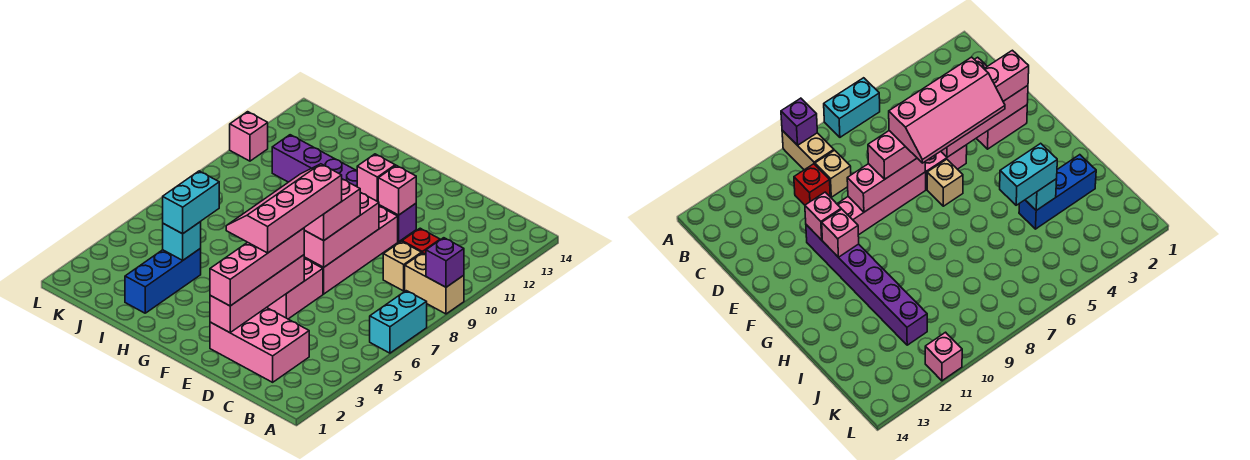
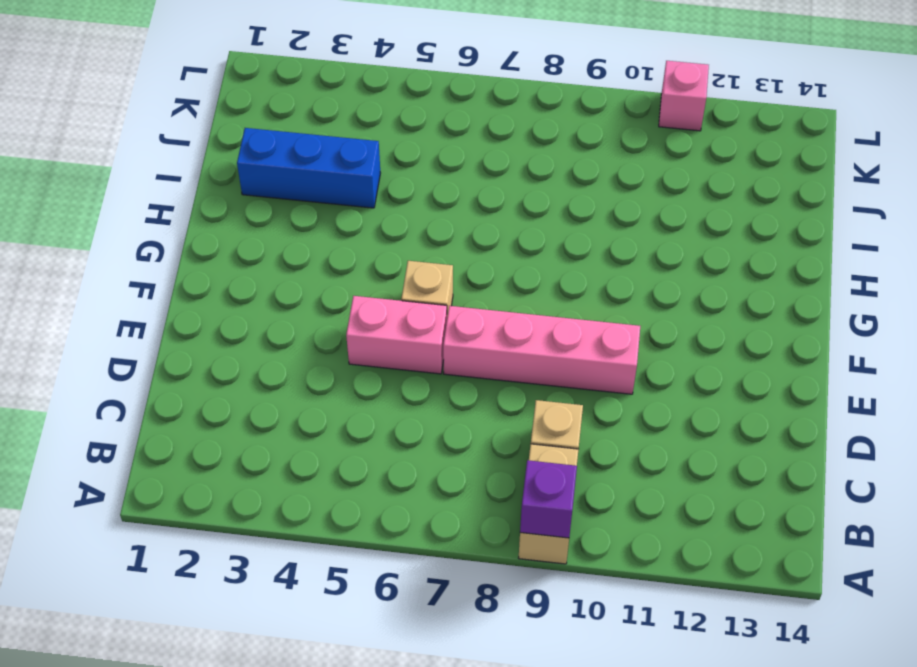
none -> cyan brick A6:A7 level 1
none -> pink brick C2:E3 level 1
none -> red brick C10 level 1

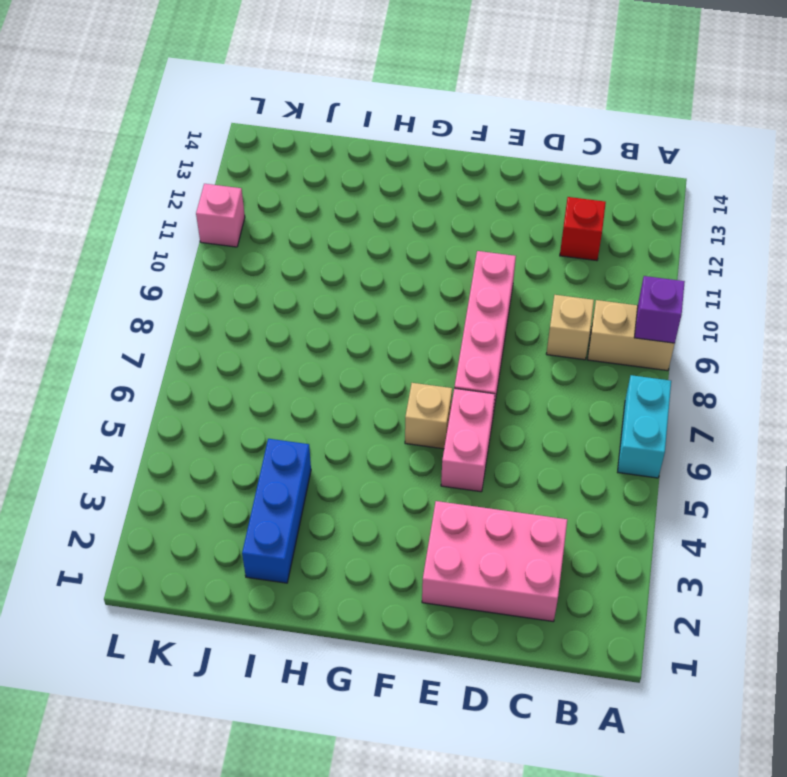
red brick C12 level 1 -> red brick C10 level 1
none -> purple brick E11:J11 level 1
none -> pink brick E2:E5 level 2
none -> pink brick E7:E9 level 2

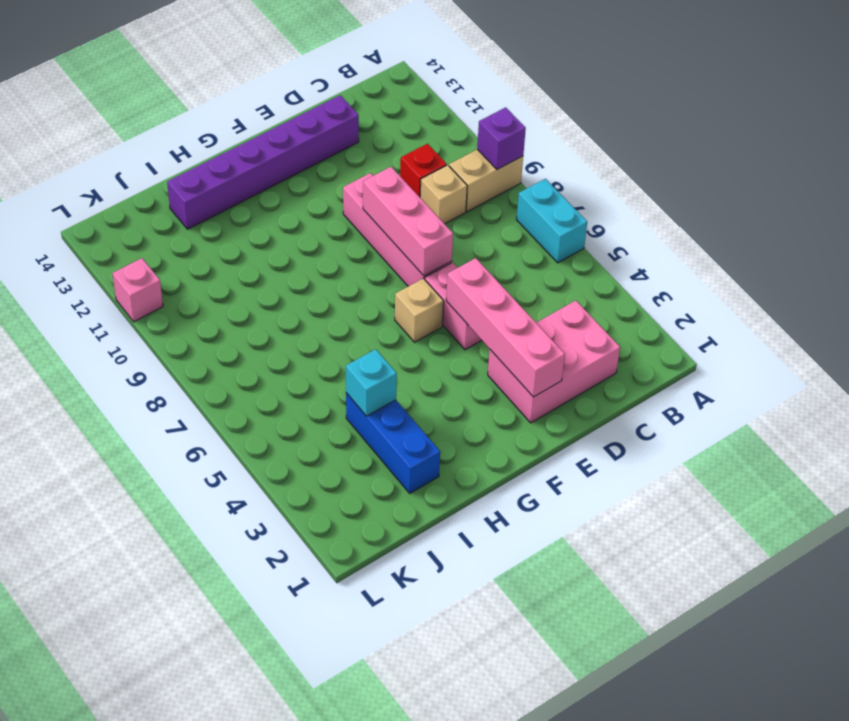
purple brick D13:I13 level 1 -> purple brick E11:J11 level 1
none -> pink brick E11 level 2
none -> pink brick F11 level 2
none -> pink brick E2:E5 level 3

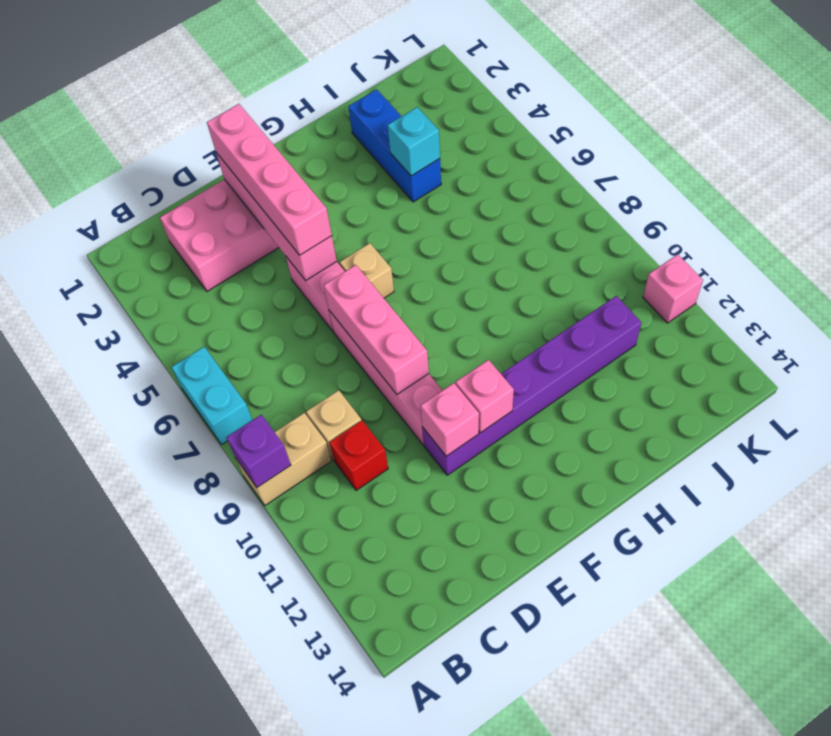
none -> pink brick E7:E8 level 3
none -> cyan brick I4:I5 level 3
none -> pink slope E4:F7 level 4 top E

